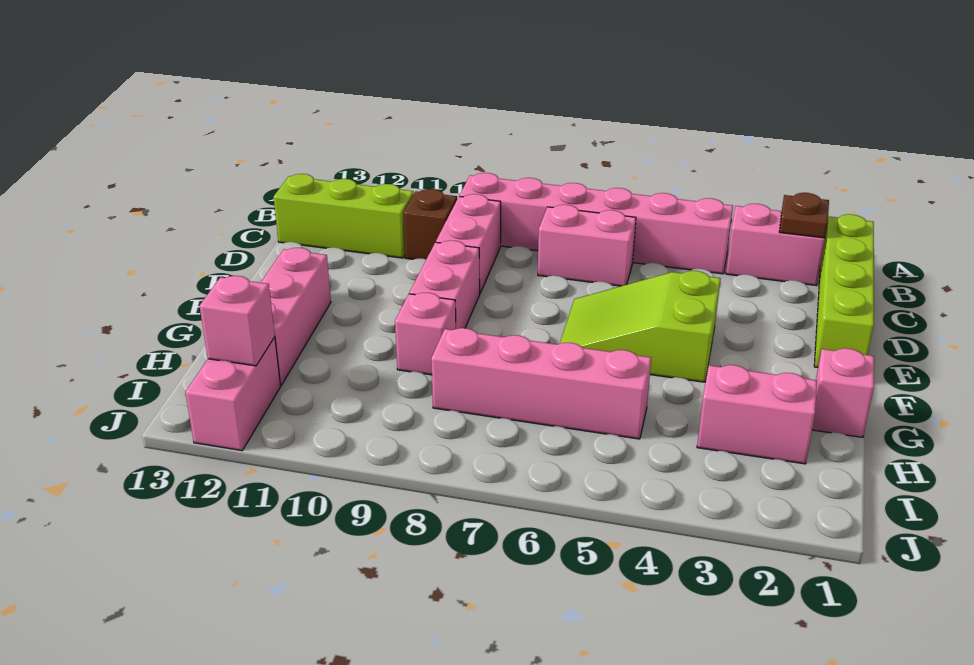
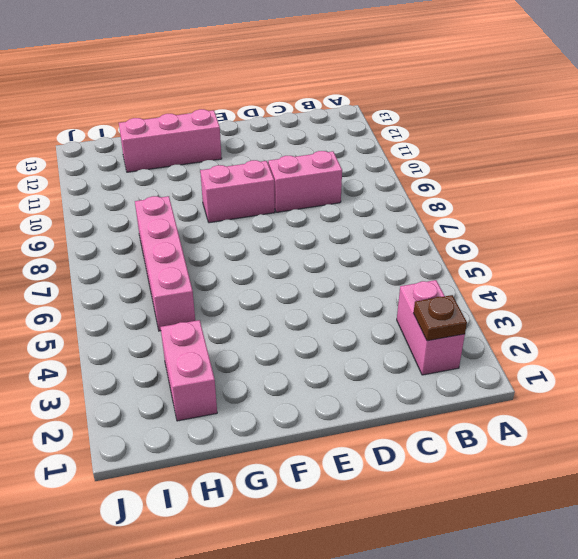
none -> lime brick B1:E1 level 1
none -> pink brick B4:B9 level 1
none -> pink brick C6:C7 level 1

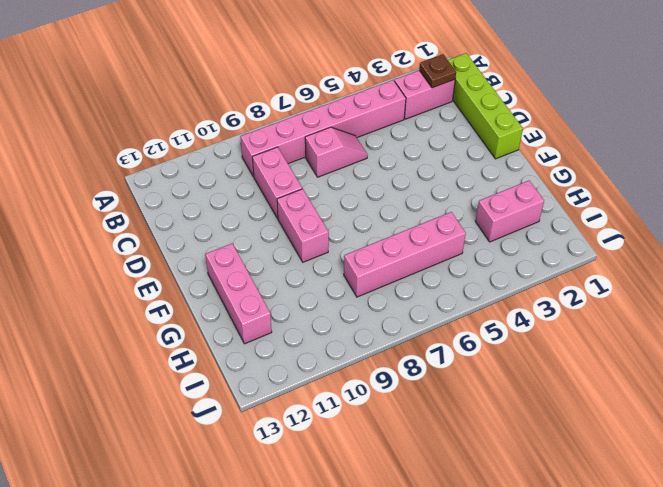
pink slope C6:C7 level 1 top 7 -> pink brick C6:C7 level 1
none -> brown brick C10 level 1
none -> lime brick C11:C13 level 1
none -> lime slope E4:F6 level 1 top 4

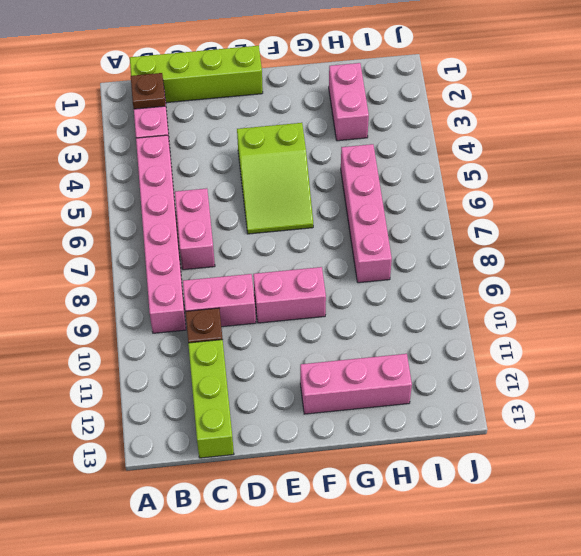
none -> pink brick G1 level 1
none -> pink brick G9 level 1
none -> pink brick I12:J12 level 1

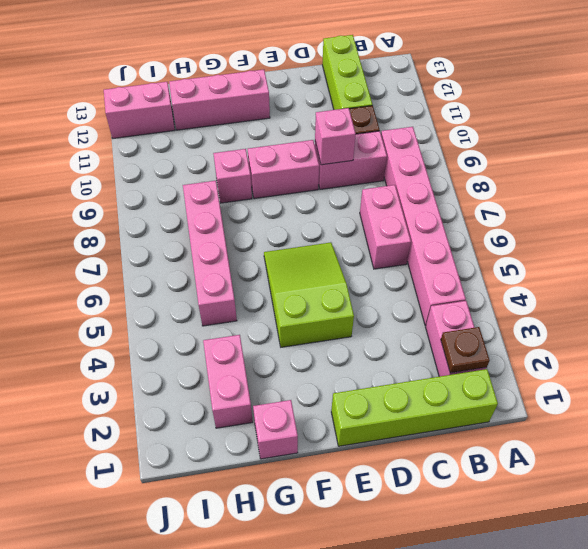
pink brick D9 level 2 -> pink brick I12 level 2

